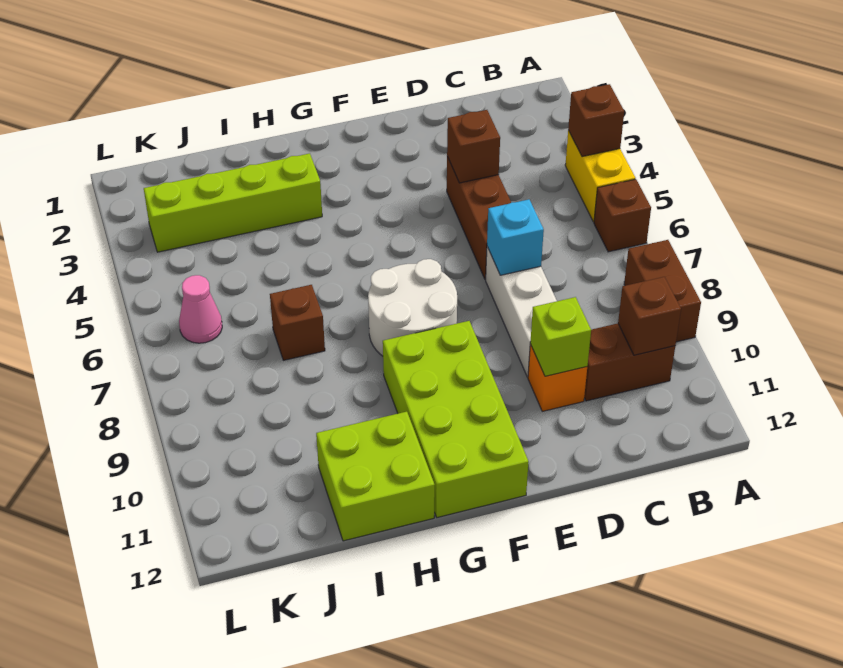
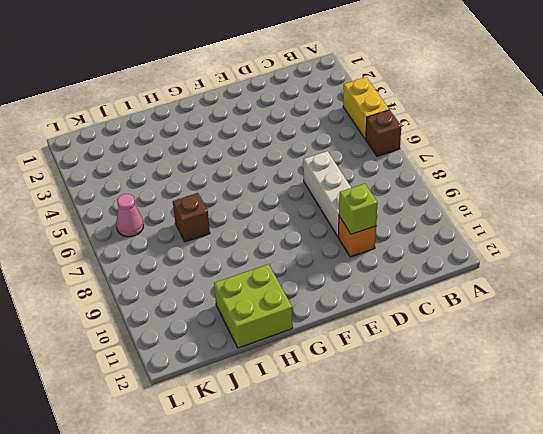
none -> brown brick A8:A9 level 1
none -> brown brick B10:C10 level 1
none -> brown brick D4:D6 level 1

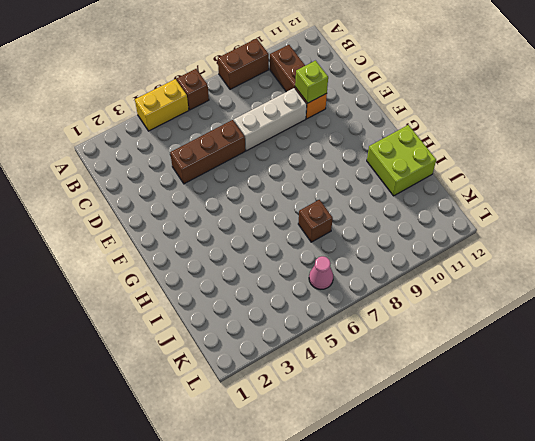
none -> white round brick F7:G8 level 1
none -> lime brick F9:G12 level 1
none -> lime brick H3:K3 level 1

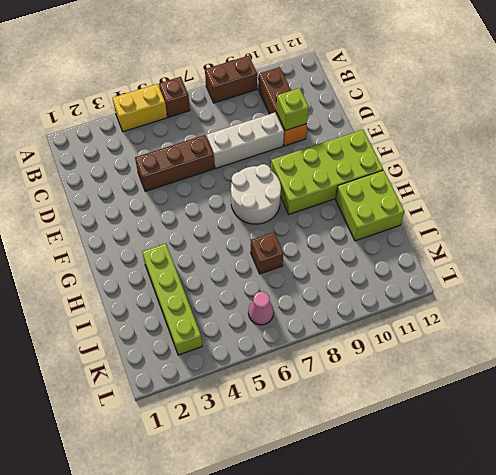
none -> brown brick A4 level 2
none -> brown brick B10 level 2
none -> brown brick D4 level 2

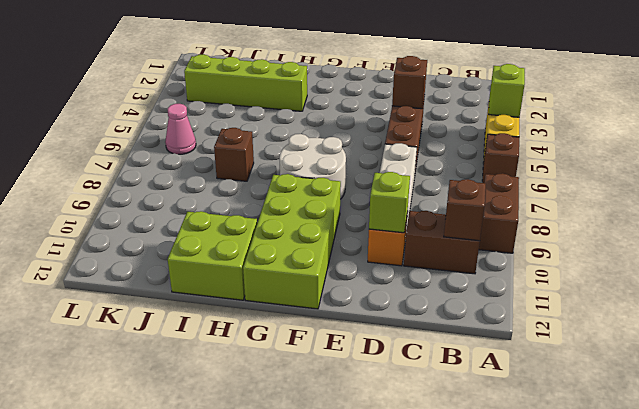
lime brick A4 level 2 -> brown brick A4 level 2
none -> cyan brick D7 level 2

